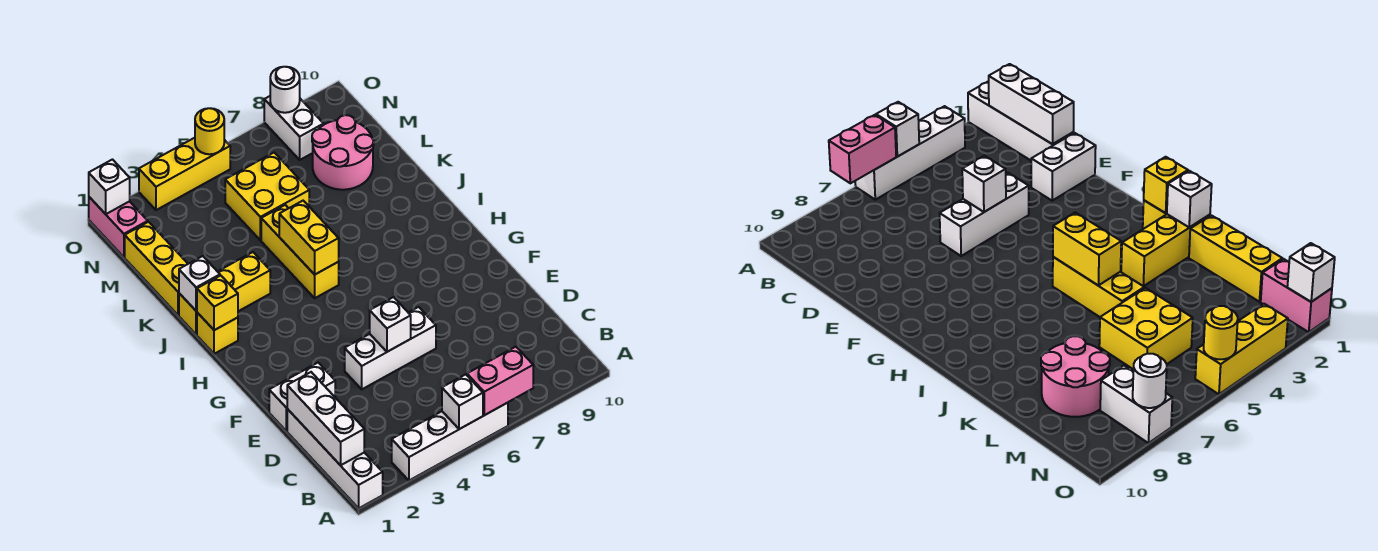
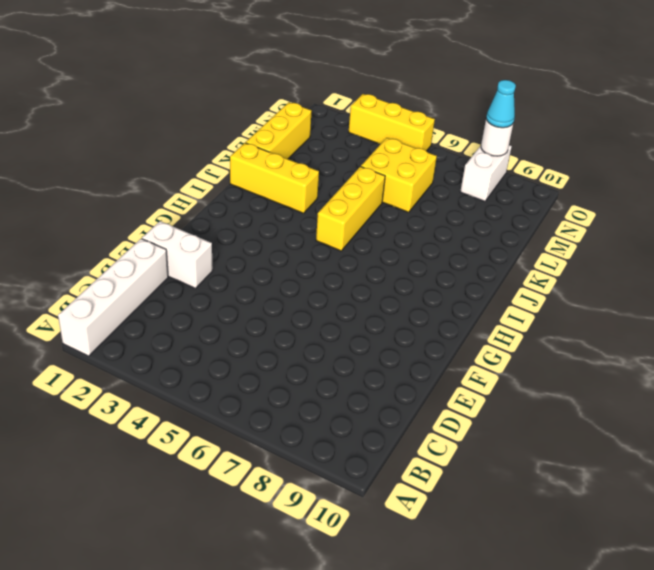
cyan cone O8 level 3 -> none
none -> white brick A3:A6 level 1
none -> white brick E4:E6 level 1
none -> yellow brick I1 level 1

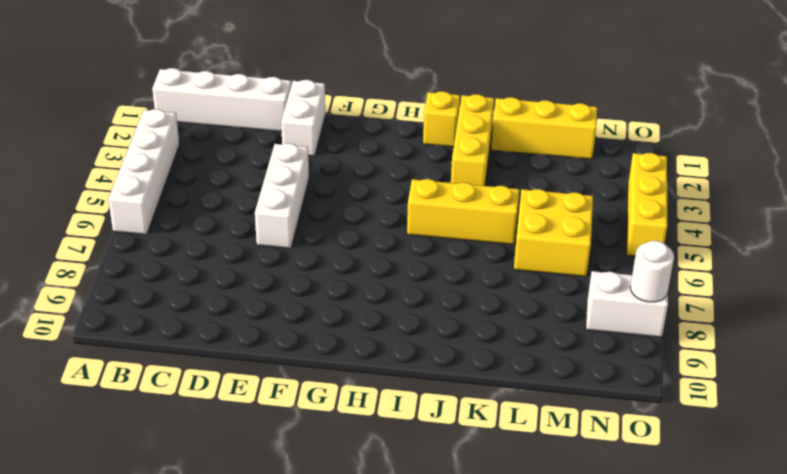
none -> pink round brick L8:M9 level 1
none -> pink brick N1:O1 level 1
none -> white brick A5 level 2

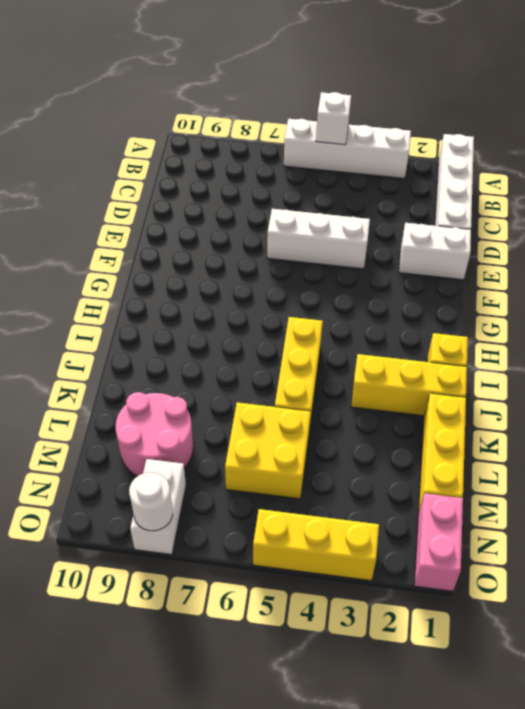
none -> pink brick A6:A7 level 2
none -> white brick B1:D1 level 2
none -> white brick E5 level 2

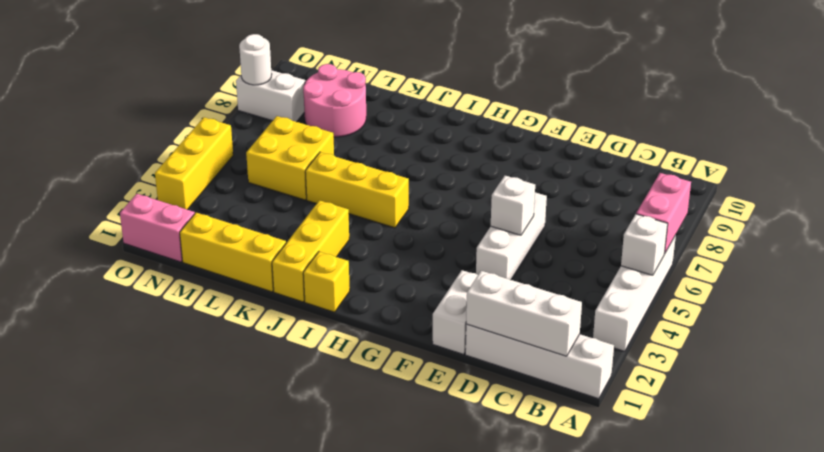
none -> yellow brick I1 level 2
none -> yellow brick I5:J5 level 2
none -> white brick J1 level 2

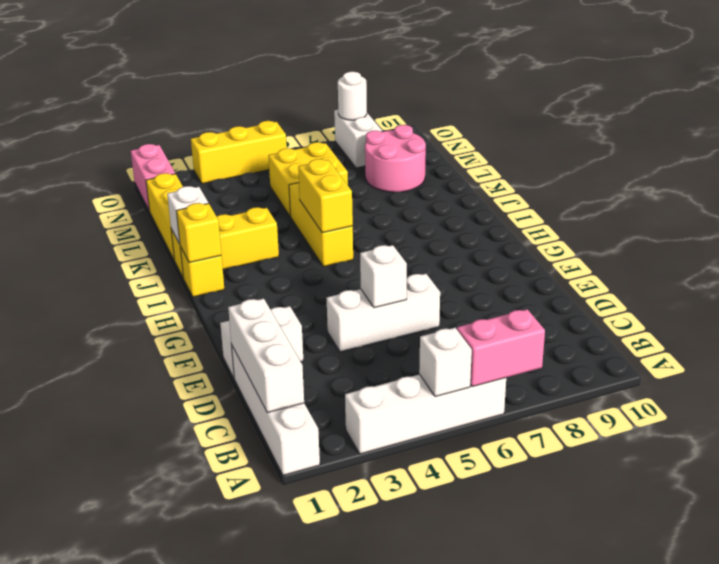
none -> white brick O1 level 2
none -> yellow round brick O5 level 2

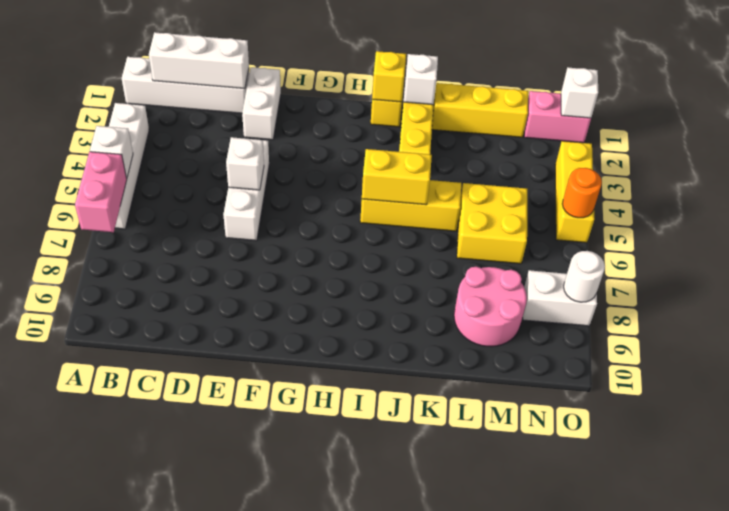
orange round brick O5 level 2 -> yellow round brick O5 level 2

